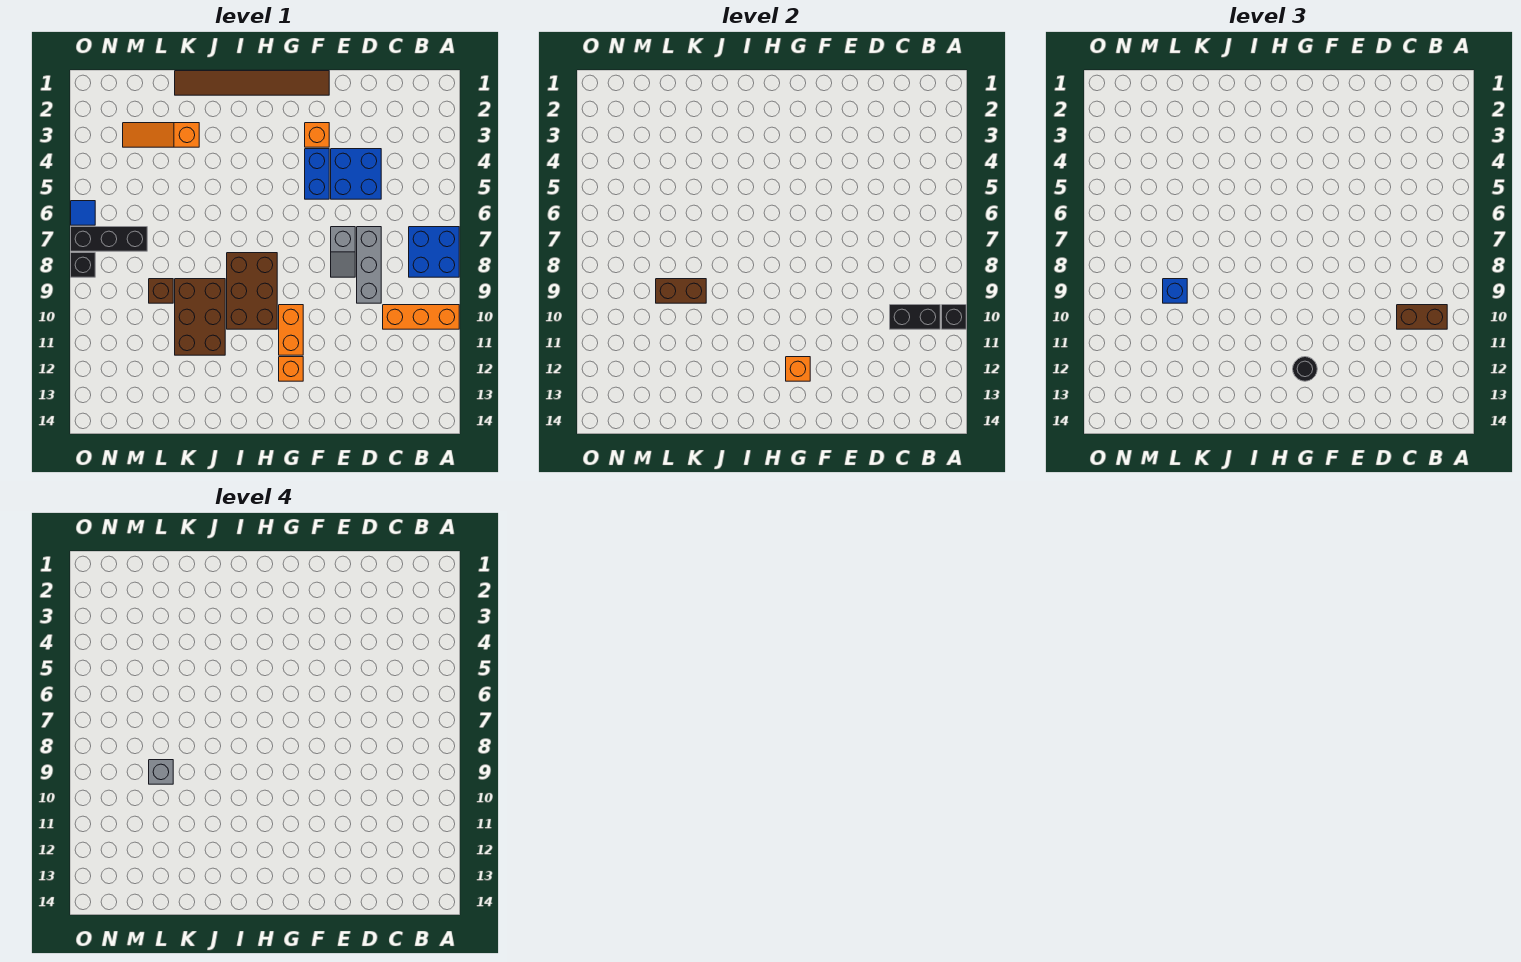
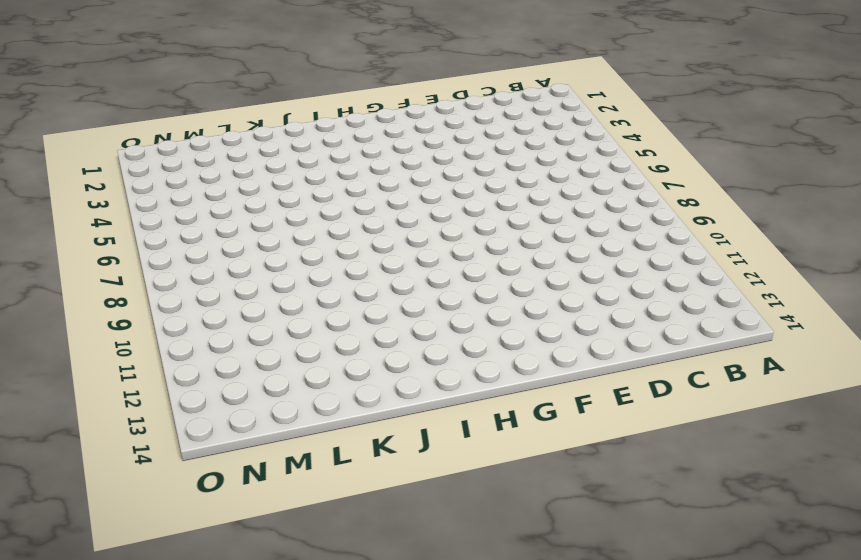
none -> blue brick A7:B8 level 1
none -> orange brick A10:C10 level 1
none -> blue brick D4:E5 level 1

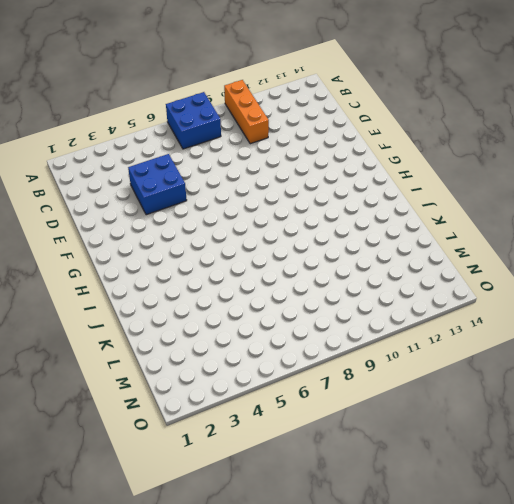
none -> grey brick D7:D9 level 1
none -> grey slope E7:E8 level 1 top 7
none -> brown tile F1:K1 level 1

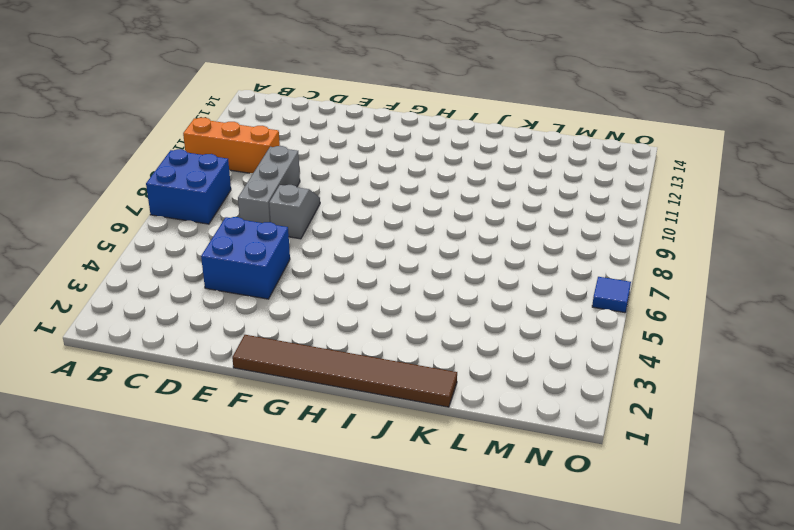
none -> orange brick F3 level 1
none -> blue brick F4:F5 level 1
none -> orange brick G10:G11 level 1

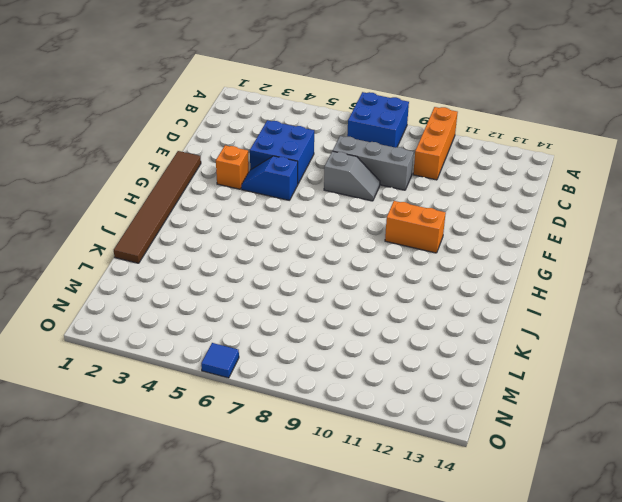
blue slope F4:F5 level 1 top 5 -> blue brick F4:F5 level 1
none -> orange brick G12 level 1
none -> brown brick H8:I10 level 1
none -> brown brick J9:K11 level 1

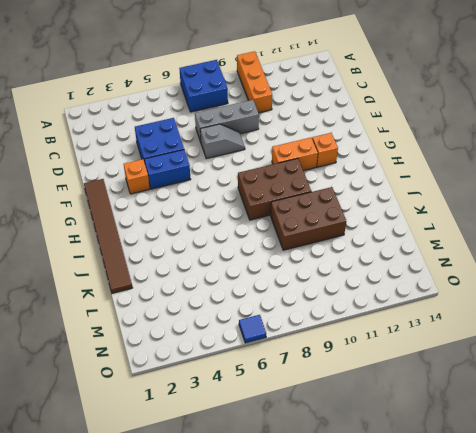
none -> orange slope K3:M3 level 1 top K
none -> brown brick L9 level 1
none -> black brick M7:O7 level 1

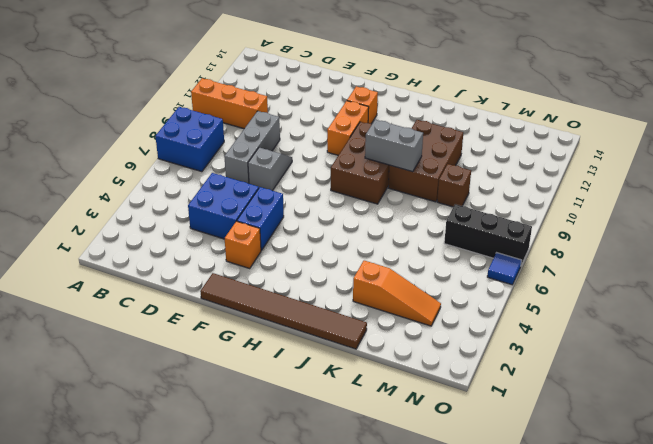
grey brick I9:J9 level 2 -> none
none -> black brick O8 level 1
none -> black brick A10 level 2
none -> black brick B10:C10 level 2

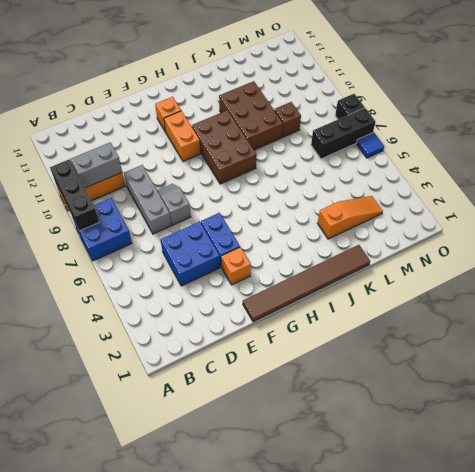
black brick A8:A10 level 2 -> black brick A10 level 2
grey brick B10:C10 level 2 -> black brick B10:C10 level 2
none -> orange brick G12 level 2
none -> brown brick K9:L9 level 2
none -> brown brick B10:C10 level 3

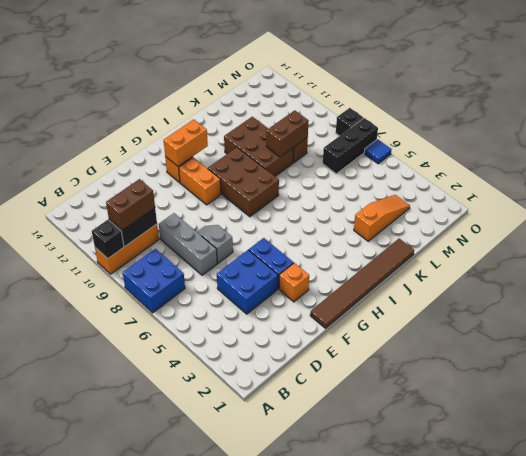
orange brick G12:H12 level 2 -> orange brick G12 level 2
none -> black round brick G12 level 3
none -> blue brick L9 level 3
none -> grey brick L9 level 4

